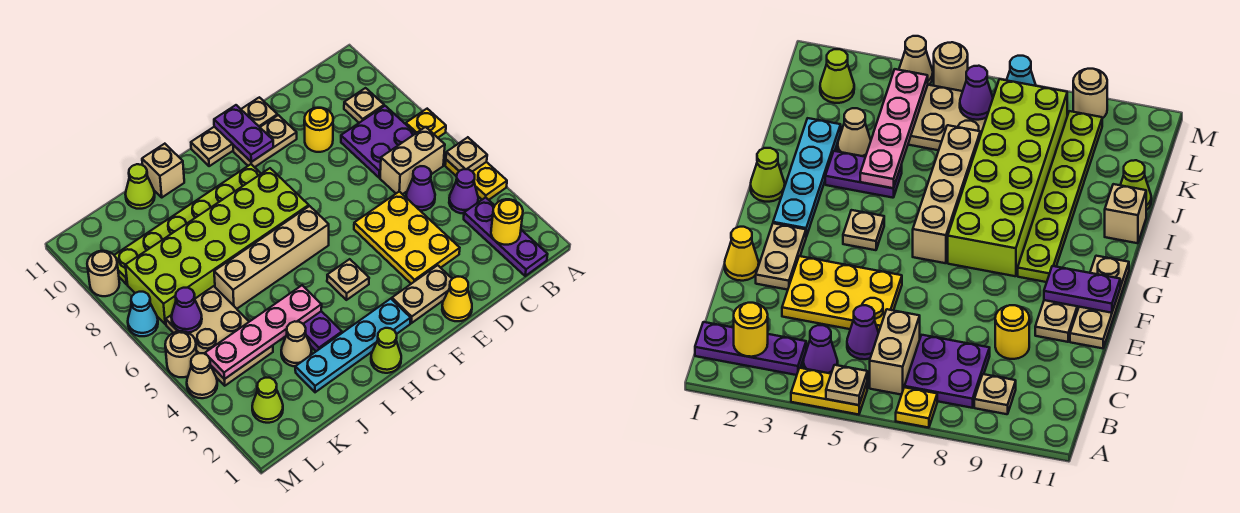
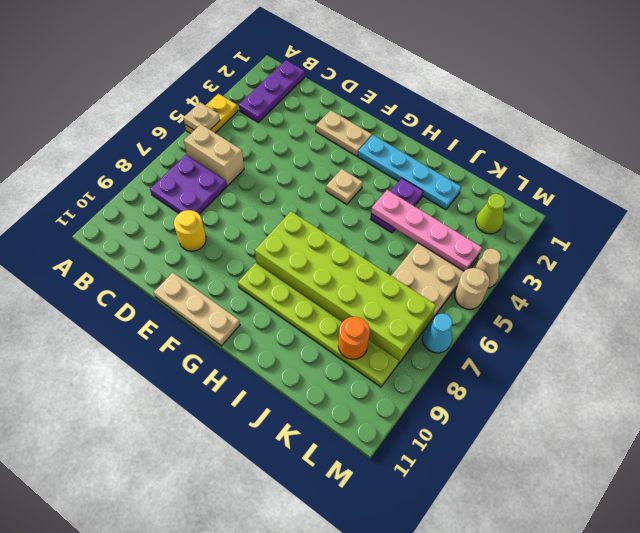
orange round brick K9 level 2 -> none
none -> yellow plate A7 level 1
none -> purple cone B4 level 1
none -> tan plate B9 level 1
none -> purple cone C5 level 1

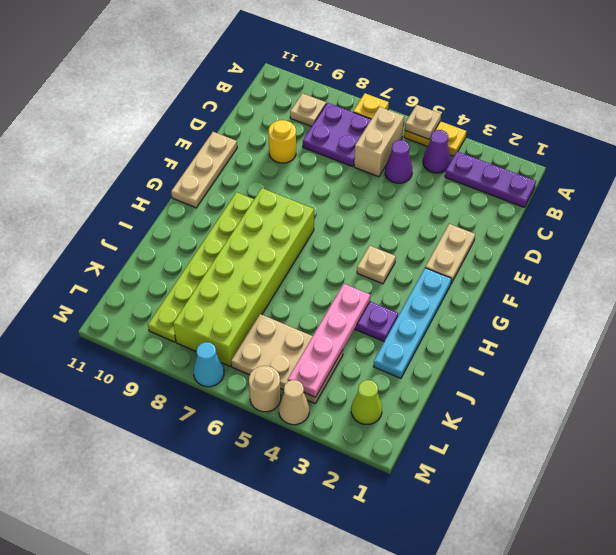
none -> yellow plate D3:E5 level 1
none -> yellow cone E1 level 1
none -> tan plate E10:F10 level 1
none -> tan brick G6:J6 level 1

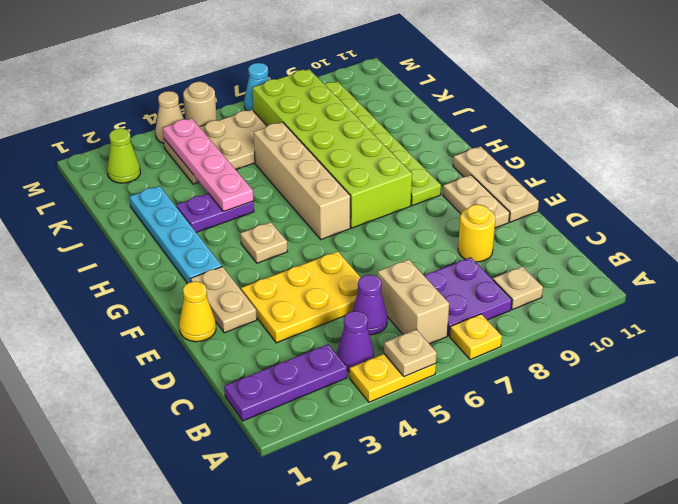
none -> lime cone H1 level 1
none -> tan brick I11 level 1
none -> tan cone J3 level 1
none -> lime cone J11 level 1

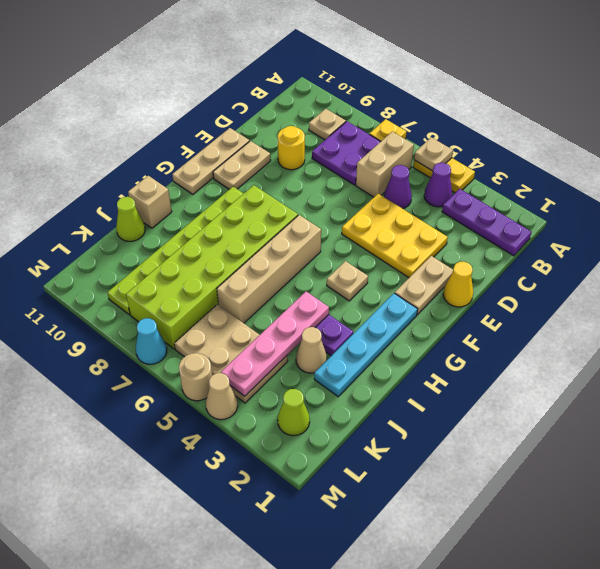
none -> lime cone H1 level 1
none -> tan round brick M9 level 1
none -> yellow round brick B2 level 2
none -> purple plate F10:F11 level 2

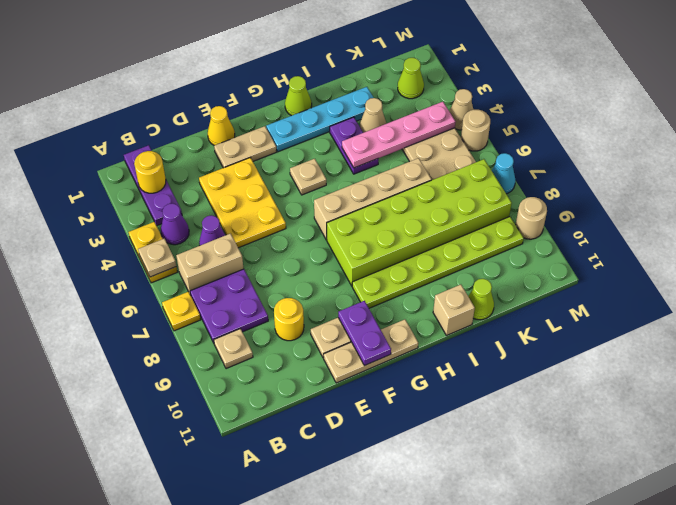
none -> purple cone L6 level 2

